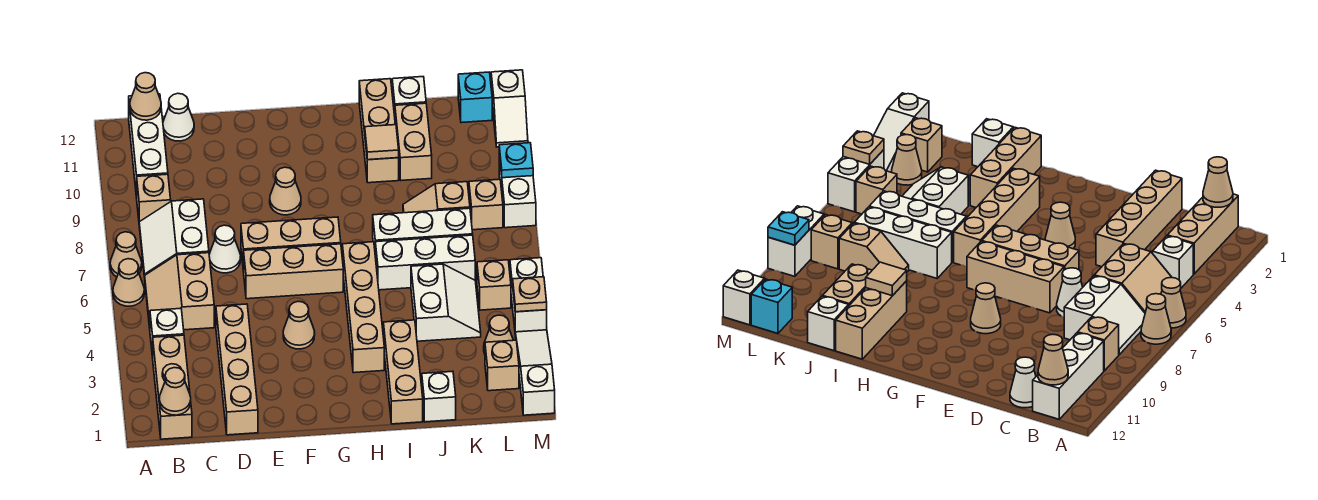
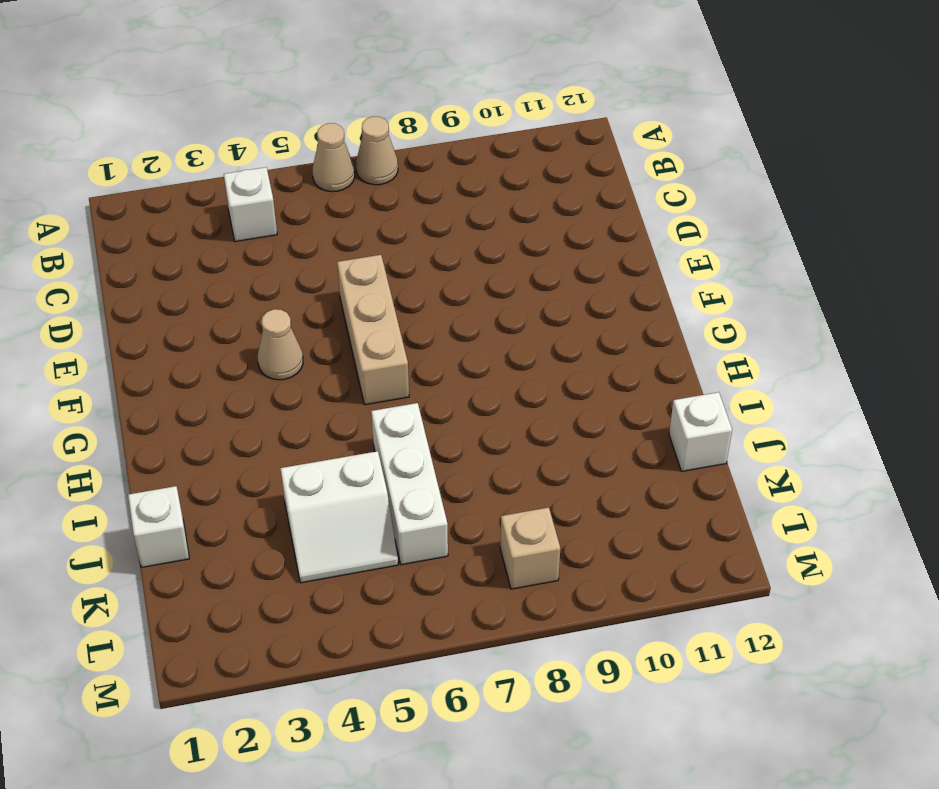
none -> tan brick B1:B3 level 1
none -> tan slope B5:C6 level 1 top C
none -> white slope B7:C8 level 1 top C
none -> tan brick B9 level 1

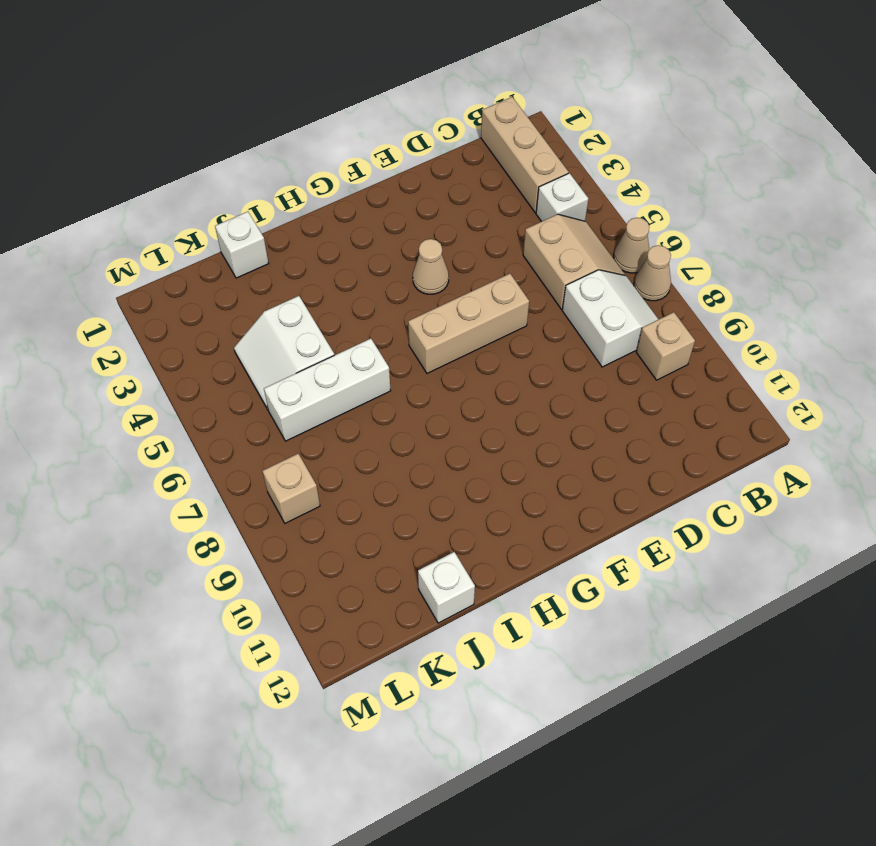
none -> white brick B10:B12 level 1
none -> white cone C12 level 1
none -> tan brick D1:D4 level 1
none -> white cone D7 level 1

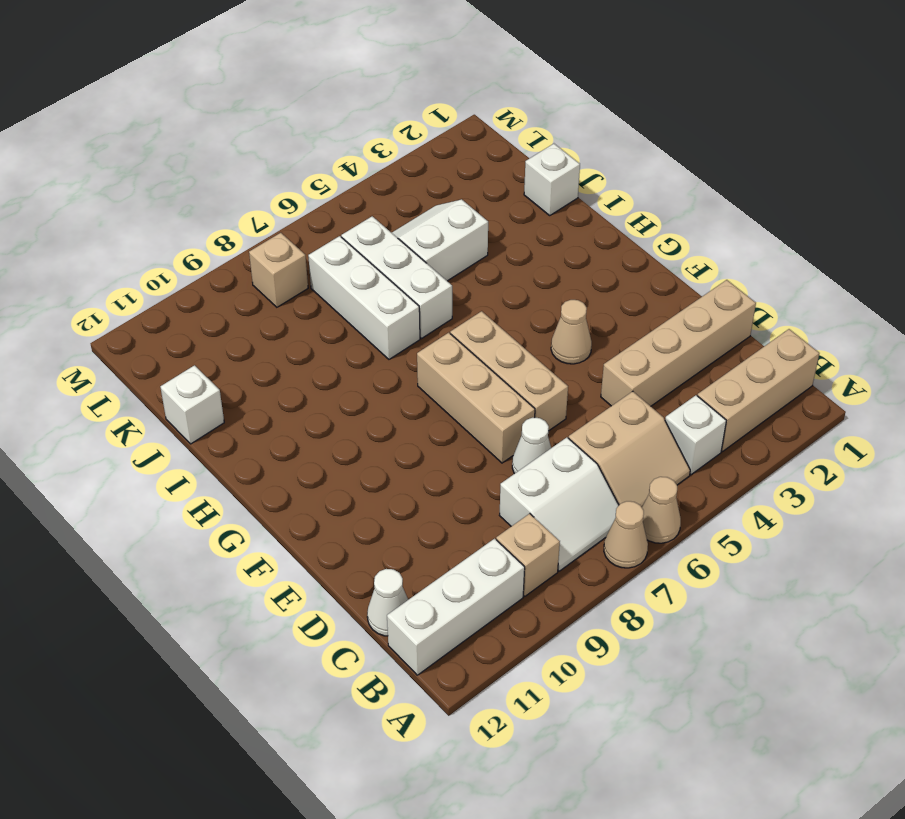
none -> tan cone F9 level 1
none -> tan brick H3:H6 level 1
none -> tan brick I1:I3 level 1
none -> tan brick I10:I12 level 1

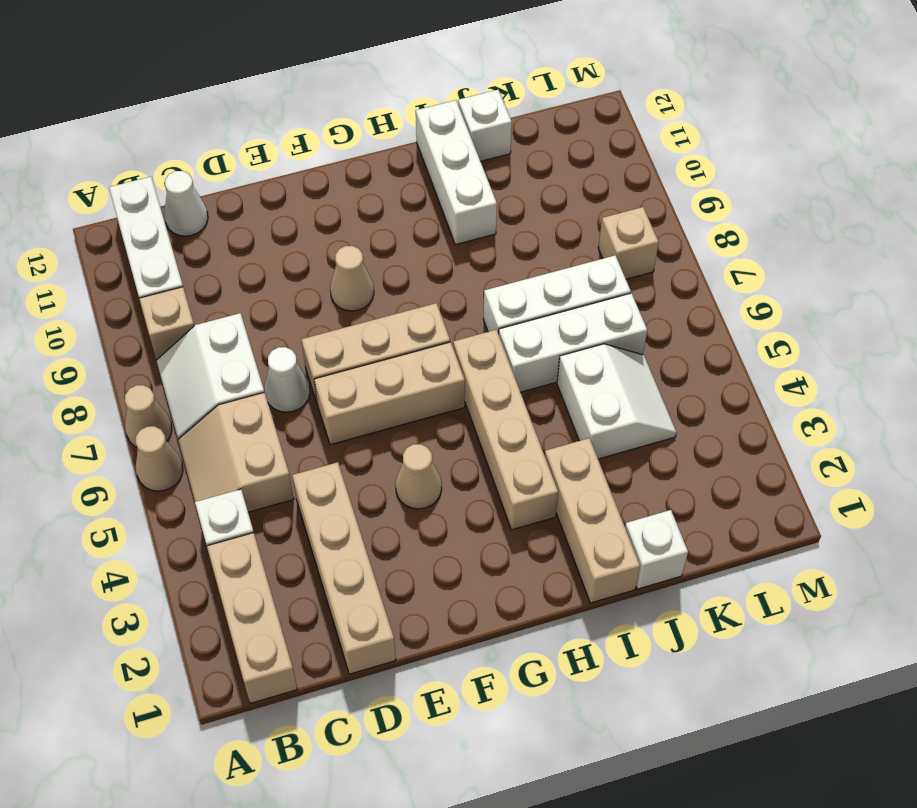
white brick I10:I12 level 1 -> tan brick I10:I12 level 1
none -> tan slope J8:K8 level 1 top K
none -> tan brick J10:J11 level 1
none -> tan brick L2 level 1
none -> tan cone L3 level 1

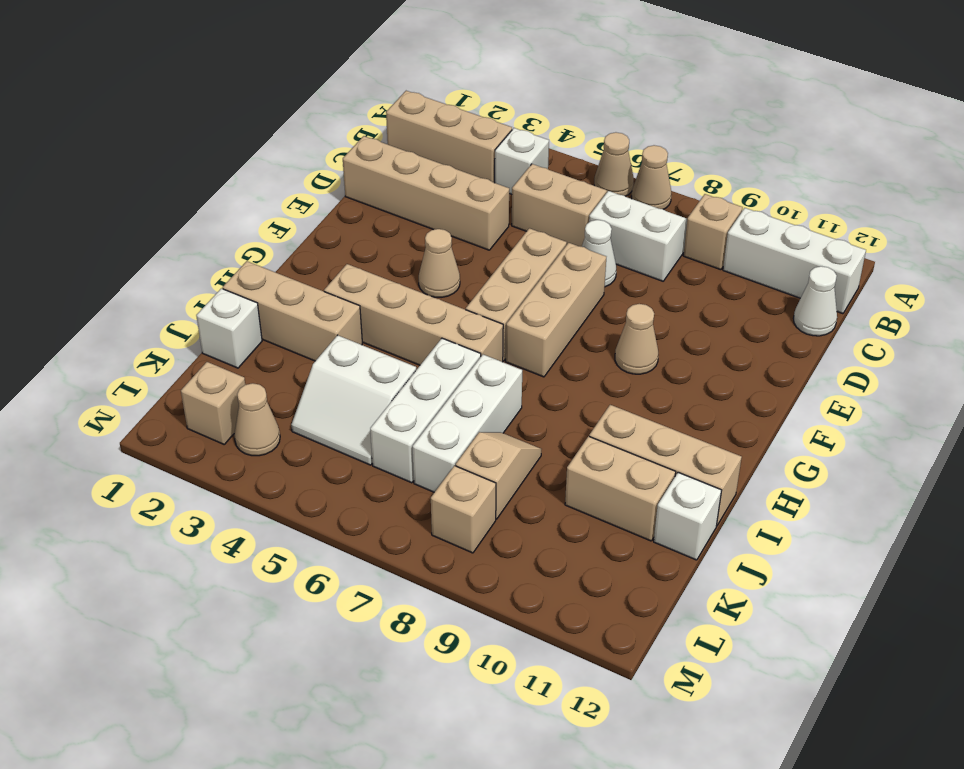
none -> tan brick L5 level 1
none -> cyan brick L12 level 1
none -> white slope M1:M3 level 1 top 1
none -> white brick M4:M5 level 1

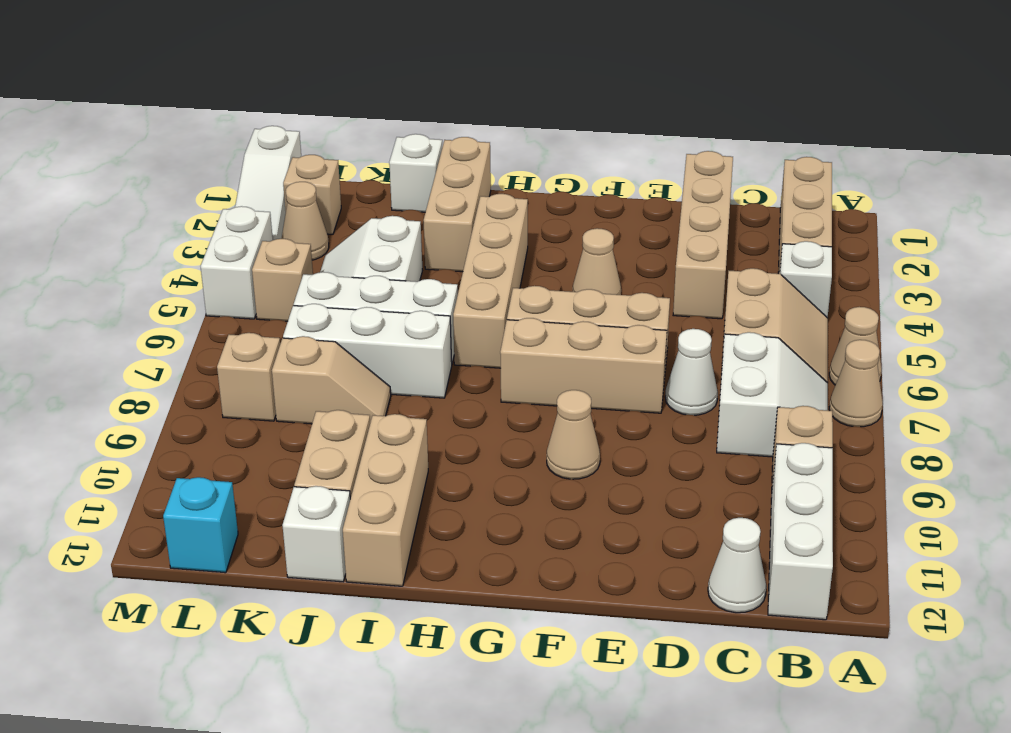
none -> white brick M8:M9 level 1
none -> white slope M11:M12 level 1 top 12
none -> tan cone B1 level 2
none -> tan cone B12 level 2

